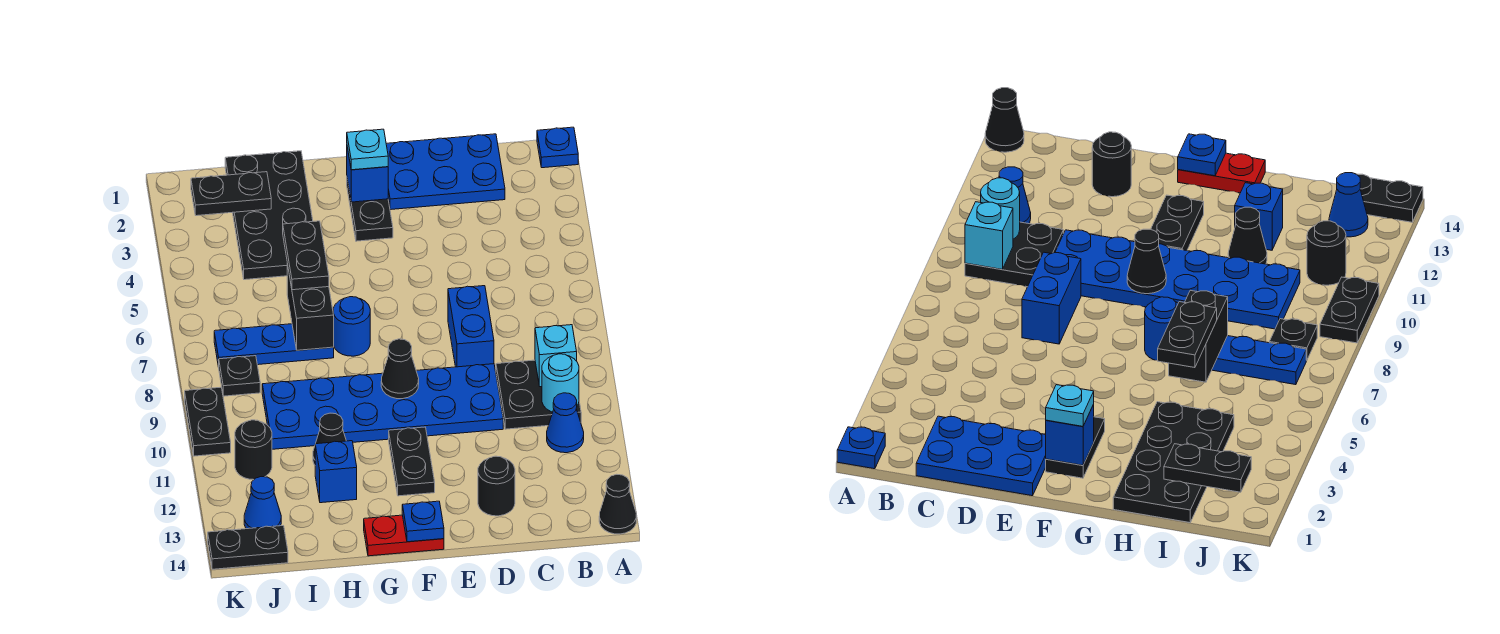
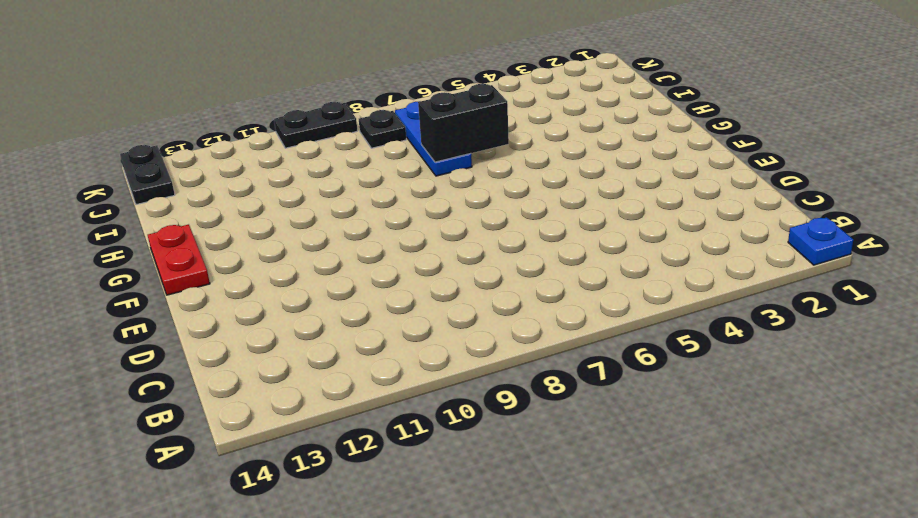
none -> black cone A14 level 1
none -> black plate B9:C10 level 1
none -> blue cone B11 level 1
none -> blue plate C1:E2 level 1

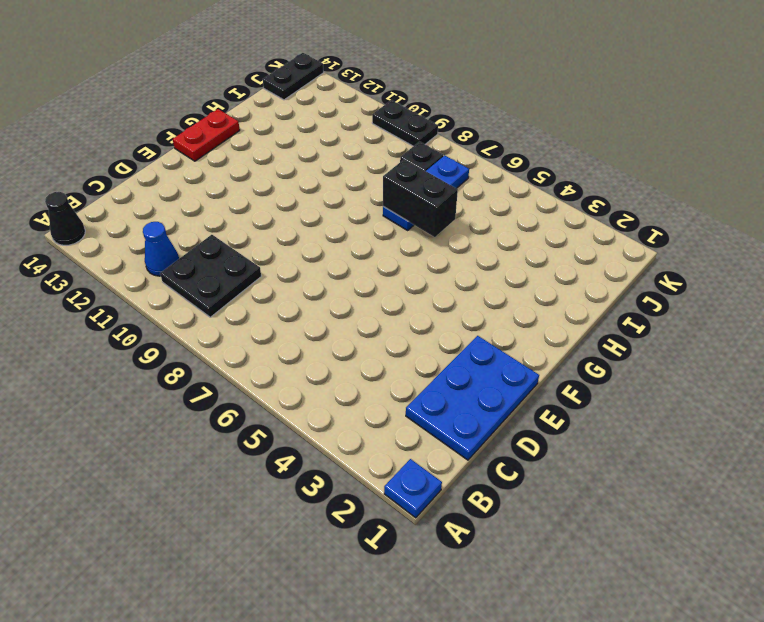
none -> blue brick D7:D8 level 1
none -> blue plate D9:I10 level 1
none -> black round brick D13 level 1
none -> black plate F2:F3 level 1

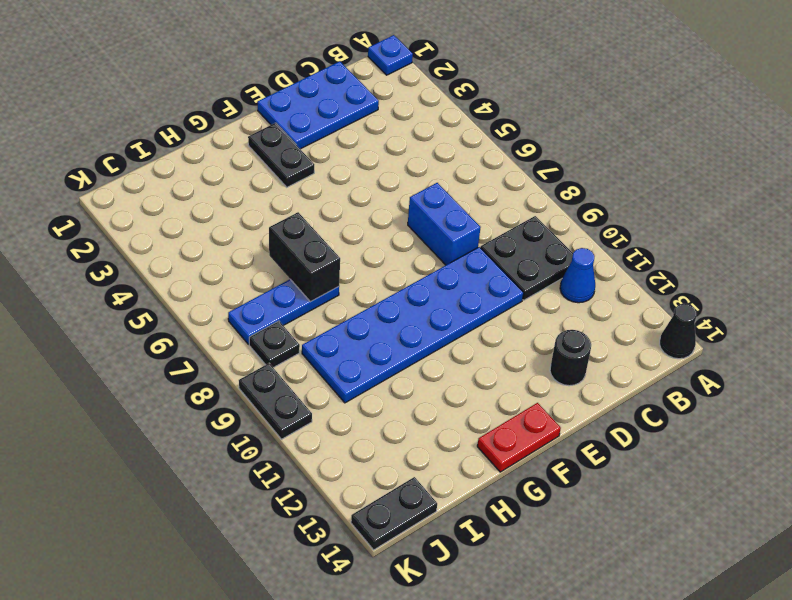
none -> black plate F11:F12 level 1
none -> blue round brick G7 level 1
none -> black plate H1:I4 level 1
none -> black cone H11 level 1

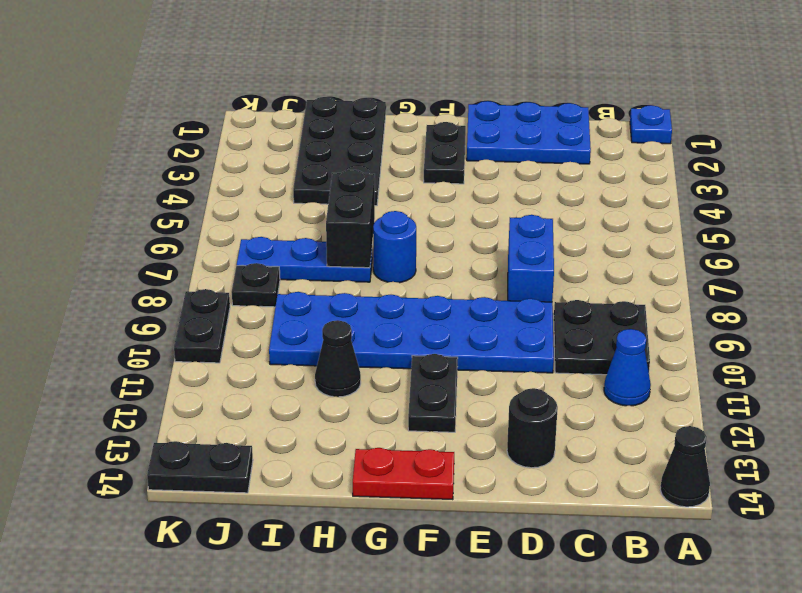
none -> blue brick H12 level 1
none -> black round brick J11 level 1
none -> blue cone J13 level 1
none -> cyan brick B9 level 2

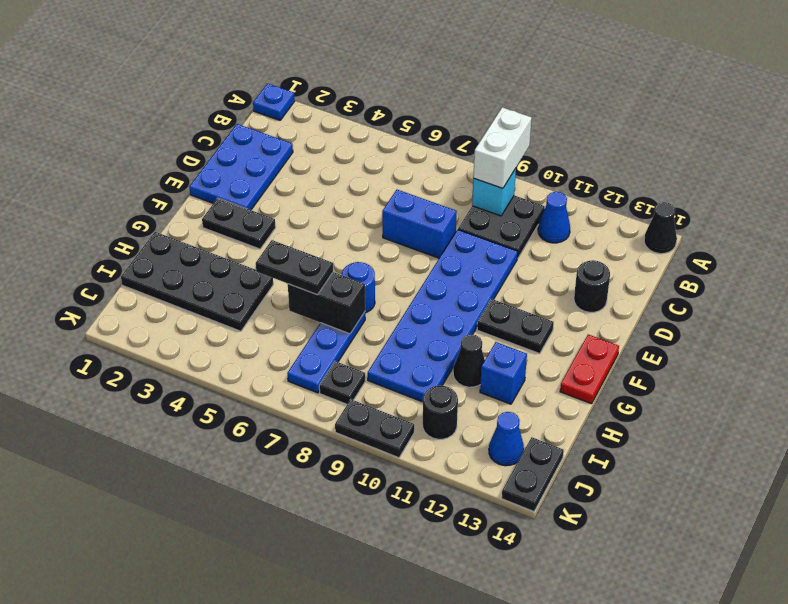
white brick A9:B9 level 3 -> none
none -> cyan round brick B10 level 2
none -> blue brick F2 level 2
none -> black cone F9 level 2
none -> blue plate F14 level 2

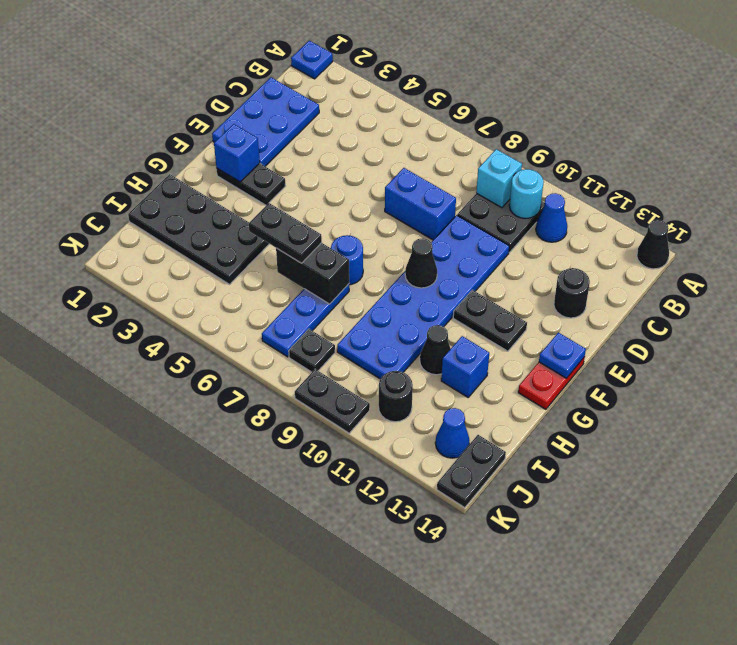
none -> black plate I2:J2 level 2
none -> cyan plate F2 level 3

